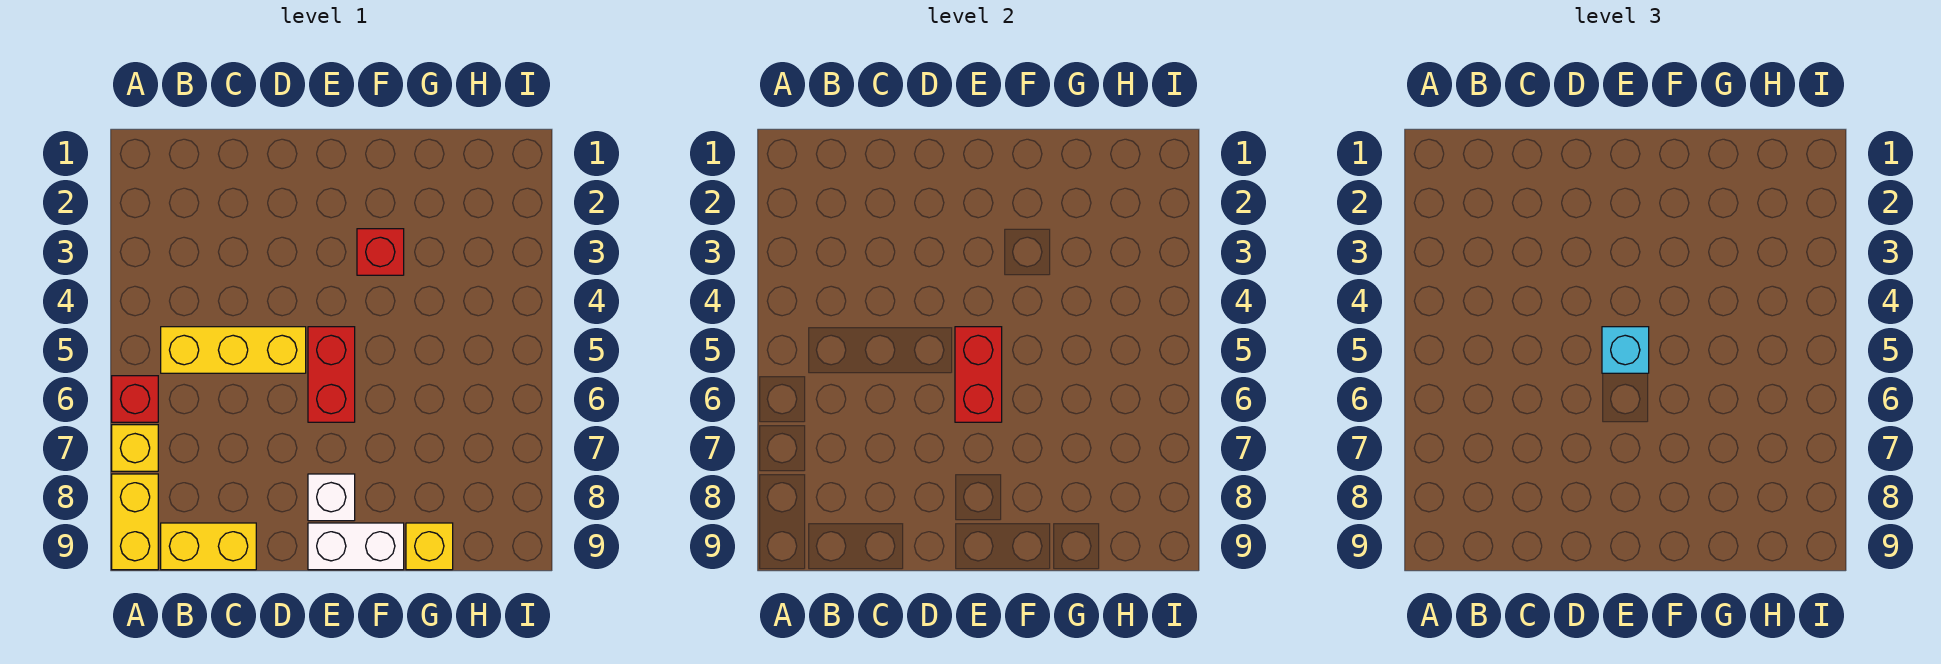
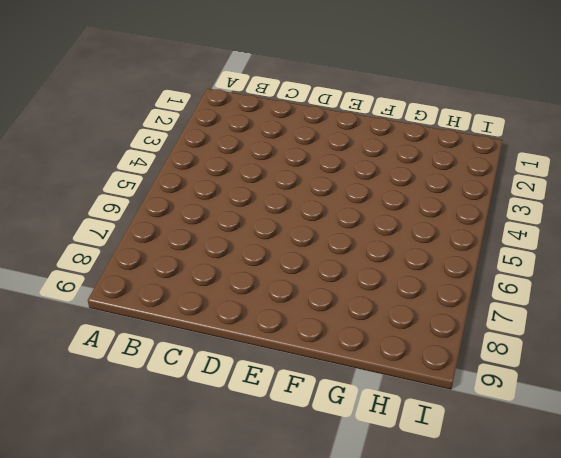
none -> red brick A6 level 1
none -> yellow brick A7 level 1
none -> yellow brick A8:A9 level 1

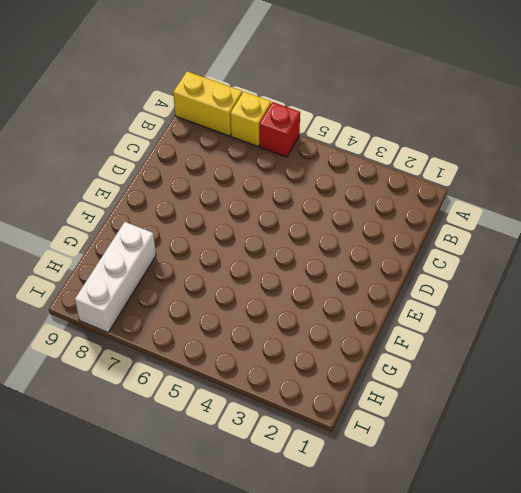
white brick G8:I8 level 1 -> none
none -> yellow brick B5:D5 level 1
none -> yellow brick B9:C9 level 1
none -> red brick E5:E6 level 1

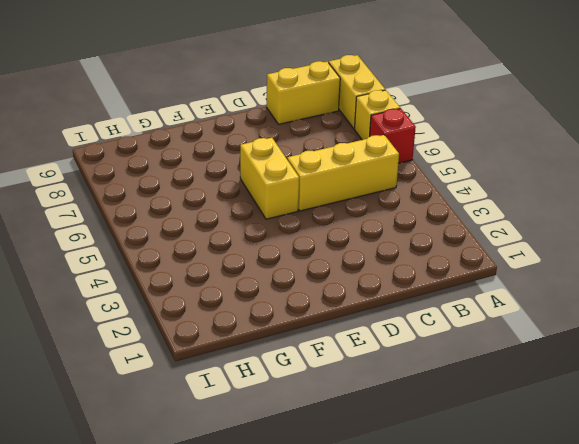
yellow brick E5:E6 level 1 -> red brick E5:E6 level 1
none -> white brick E8 level 1
none -> white brick E9:F9 level 1
none -> red brick F3 level 1

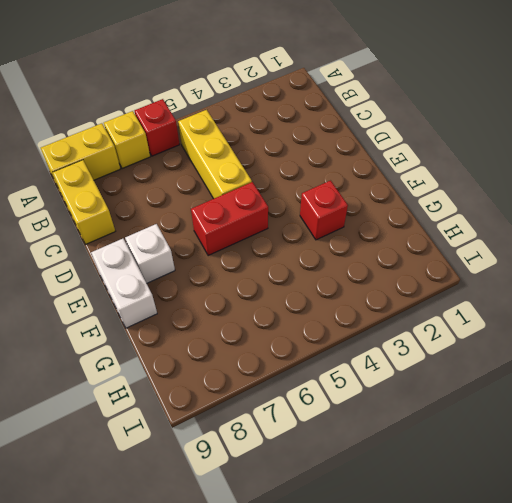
none -> yellow brick G9 level 1
none -> red brick E5:E6 level 2
none -> cyan brick E5 level 3

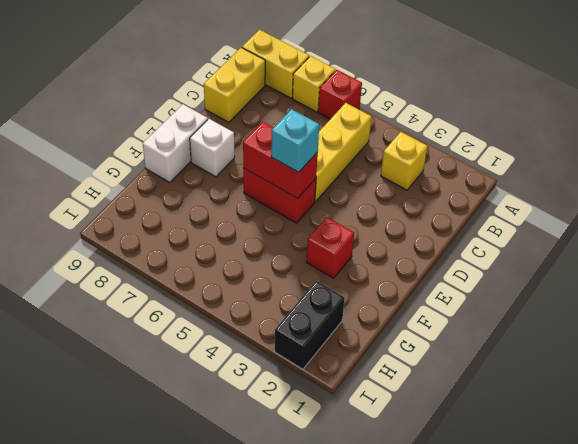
yellow brick B3 level 1 -> yellow brick G9 level 1
black brick H2:I2 level 1 -> none

